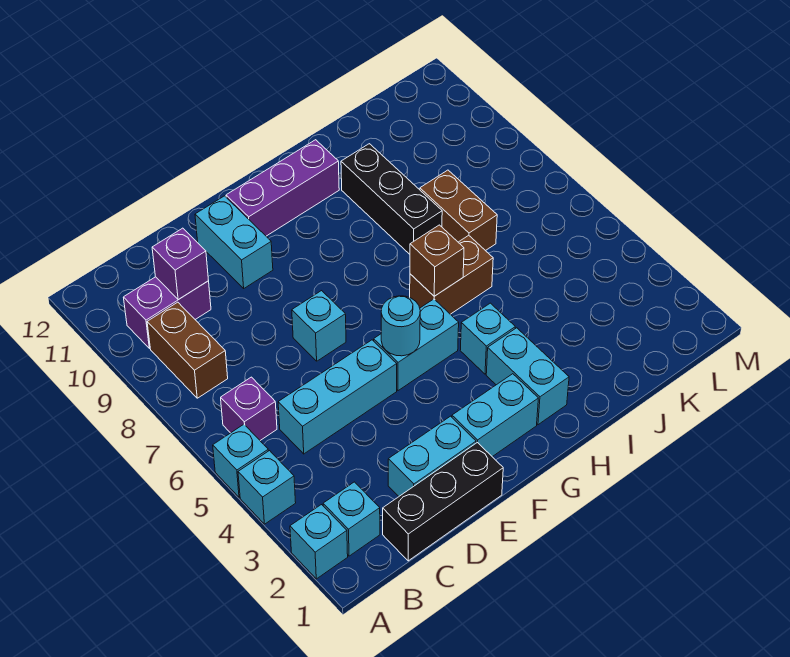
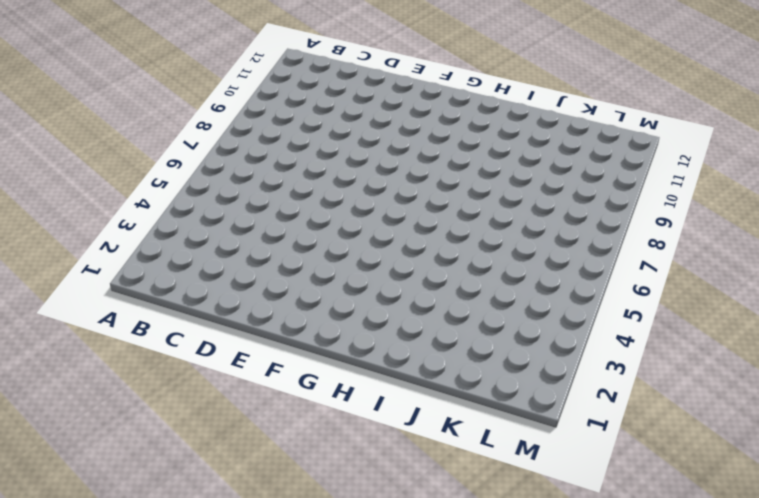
none -> cyan brick A2 level 1
none -> cyan brick A4 level 1
none -> cyan brick A5 level 1

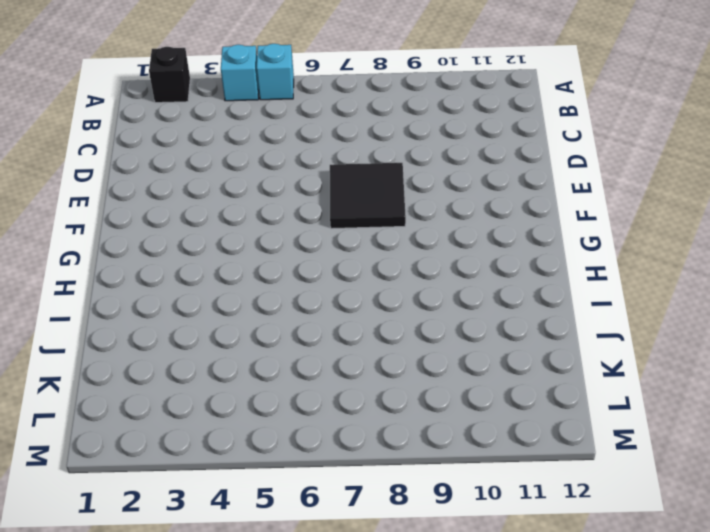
black brick A2 level 1 -> cyan brick A2 level 1
black tile E7:F8 level 1 -> cyan brick E7 level 1
none -> cyan brick B2 level 1
none -> purple brick B6 level 1
none -> brown brick B8:B9 level 1

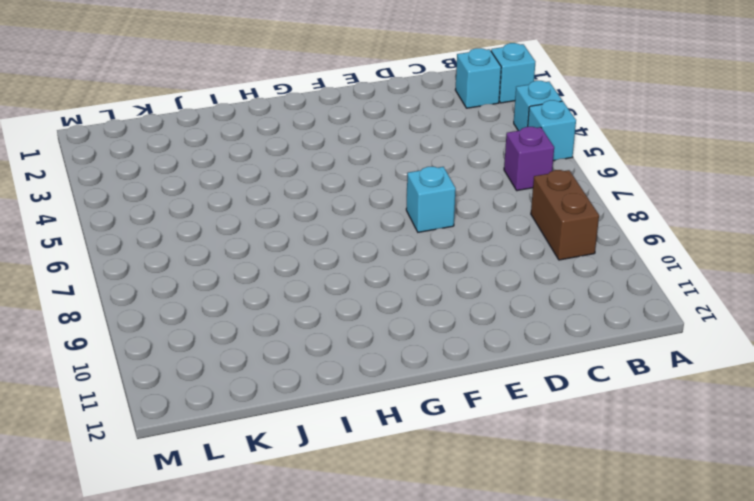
none -> purple brick B10:C10 level 1
none -> black brick C1:E1 level 1
none -> cyan brick C5:E5 level 1

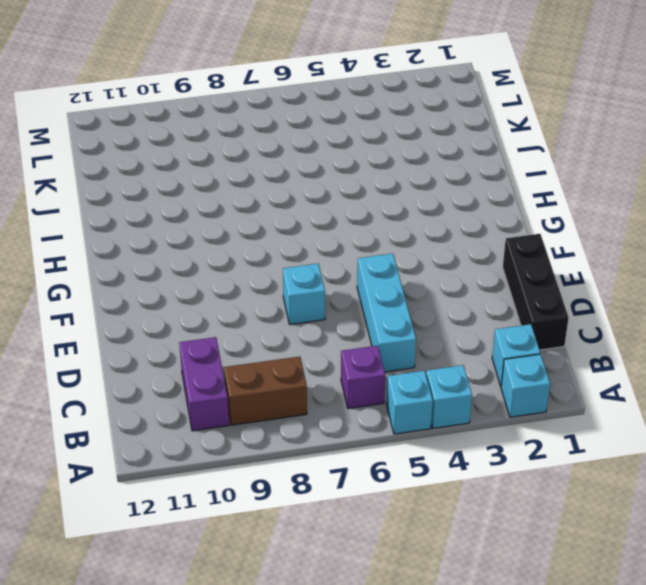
none -> cyan brick D2:E2 level 1
none -> cyan brick E10:E11 level 1
none -> cyan brick F2:G2 level 1

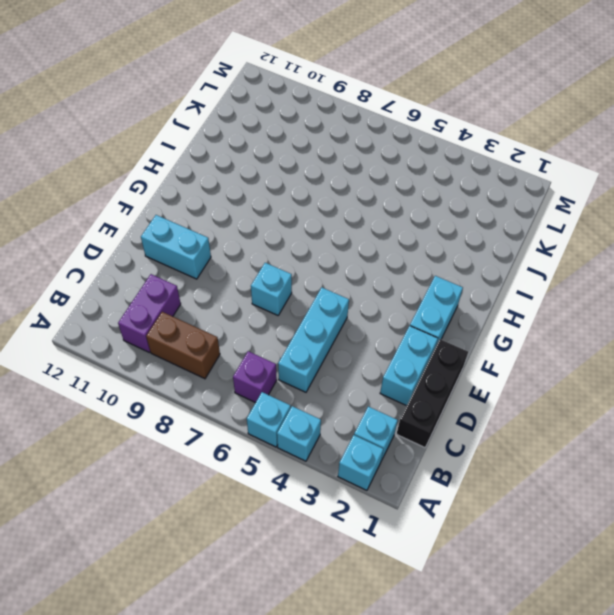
none -> cyan brick F5:G5 level 1
none -> purple brick F11:H11 level 1
none -> cyan brick H2:H3 level 1

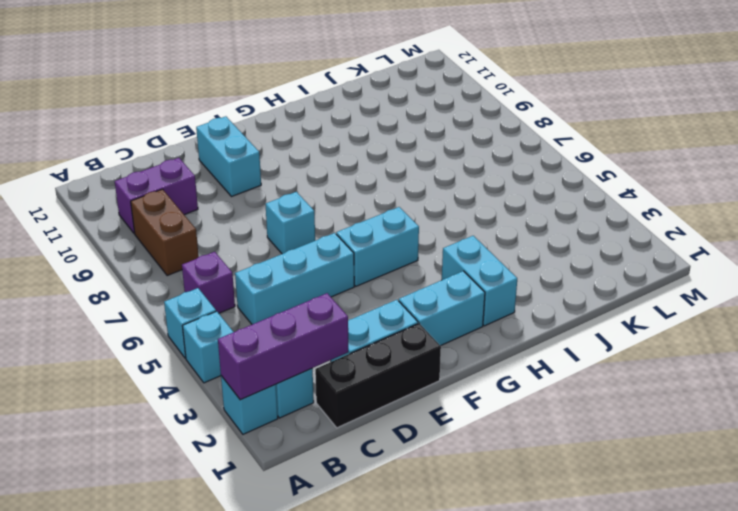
purple brick A2:C2 level 2 -> purple brick F11:H11 level 1
none -> cyan brick H4 level 1
none -> brown brick H6:I6 level 1
none -> black brick I8:I10 level 1

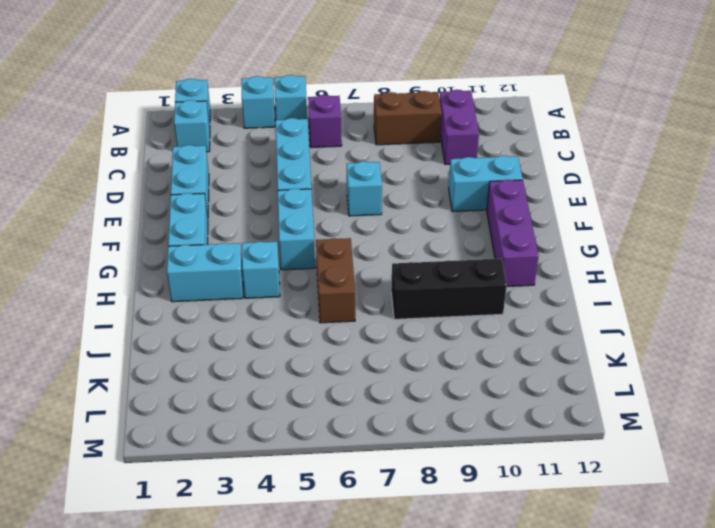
none -> black brick C1:E1 level 1
none -> brown brick J7:J8 level 1
none -> purple brick C10 level 2

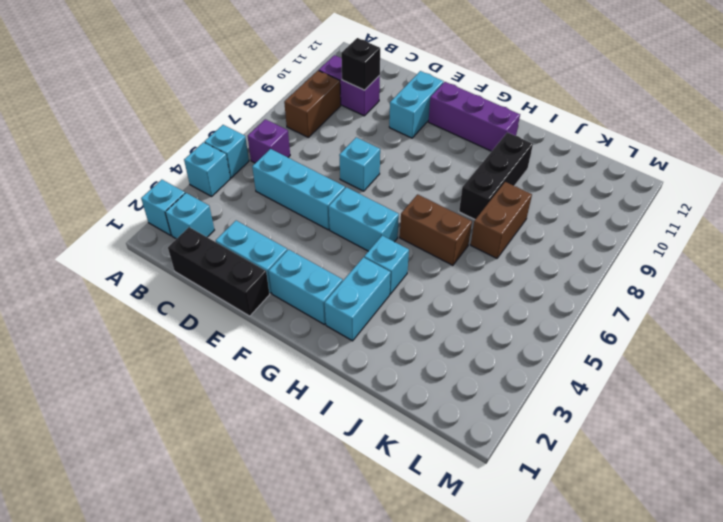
black brick C10 level 2 -> purple brick C10 level 2
none -> cyan round brick F5 level 2
none -> brown brick H6 level 2

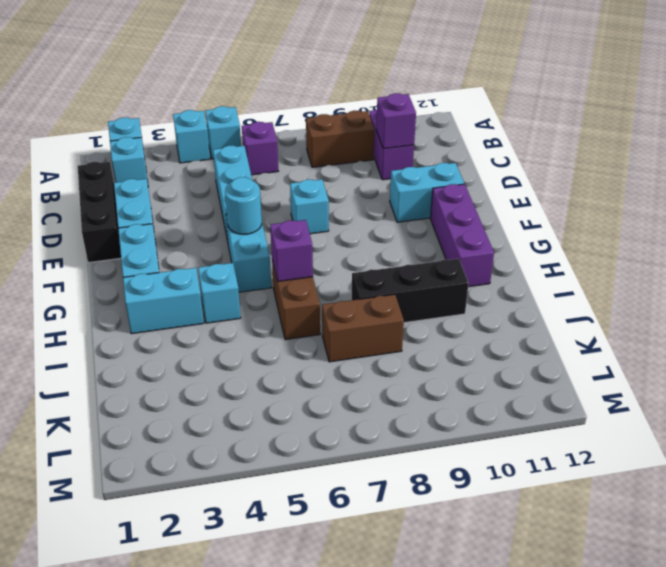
purple brick H6 level 2 -> brown brick H6 level 2

